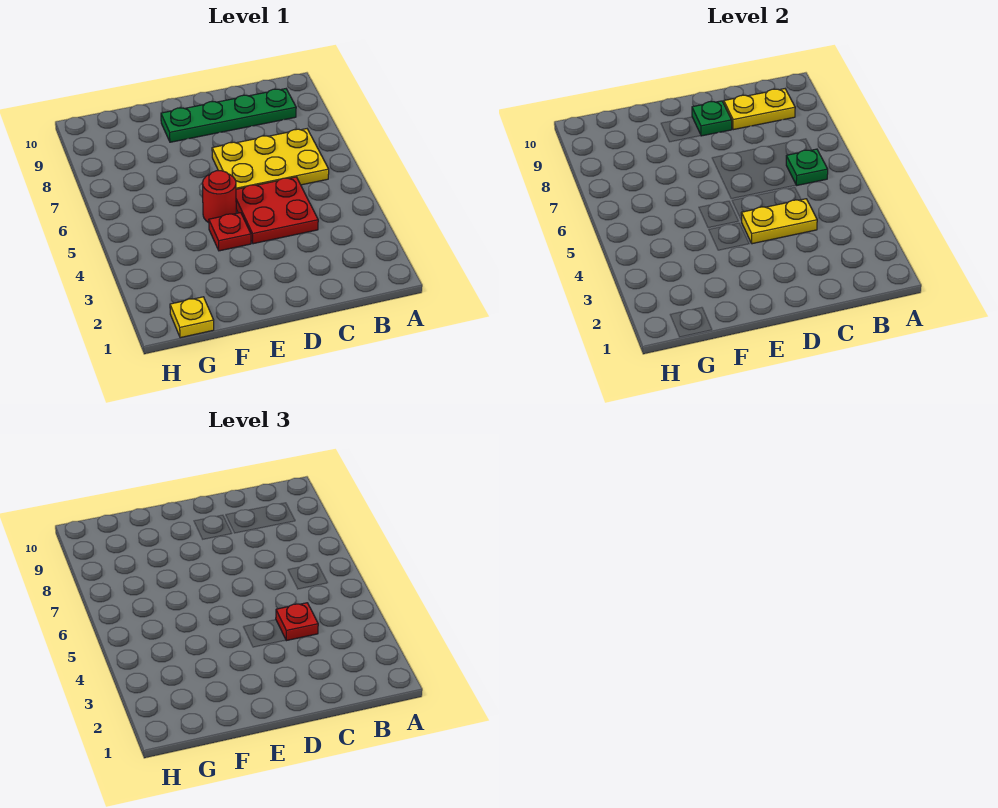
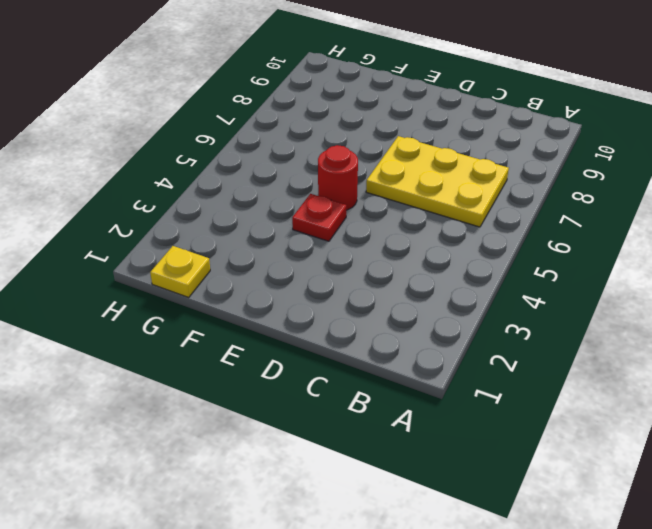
none -> green plate B9:E9 level 1
none -> red plate C4:D5 level 1

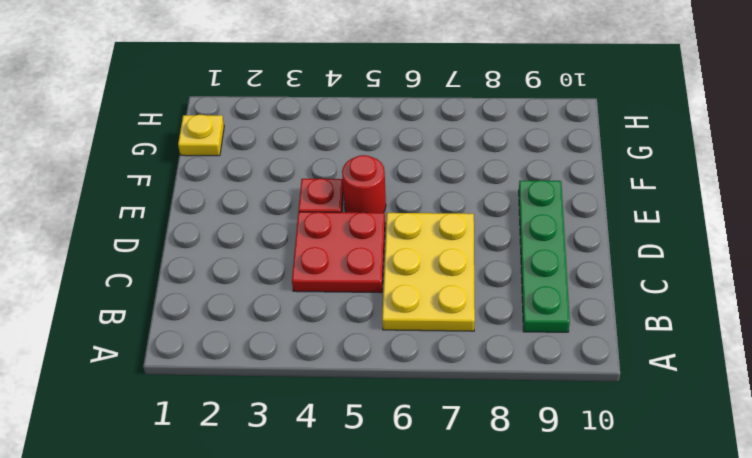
none -> green plate B6 level 2
none -> yellow plate B9:C9 level 2

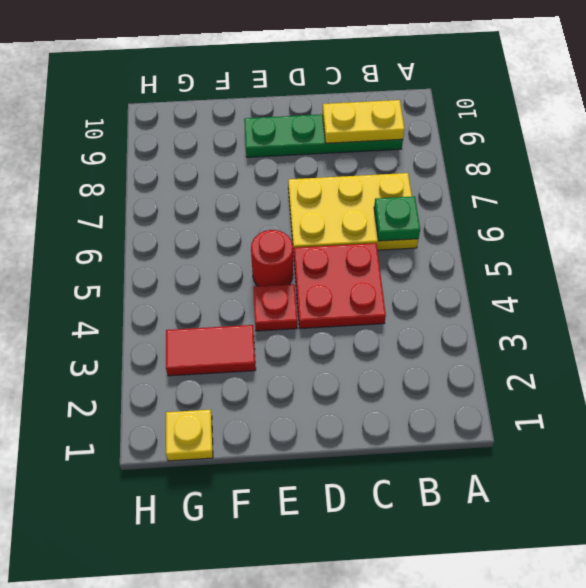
red tile F3:G3 level 1 -> none
none -> yellow plate C4:D4 level 2
none -> green plate D9 level 2

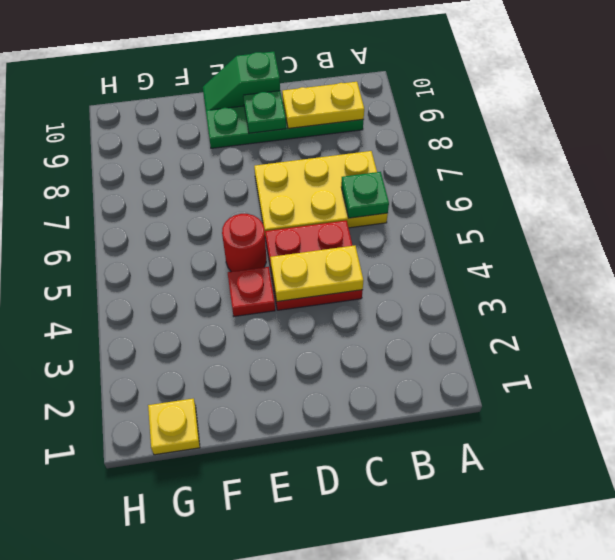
green slope D10:E10 level 1 top D -> none
none -> red plate C4 level 3

